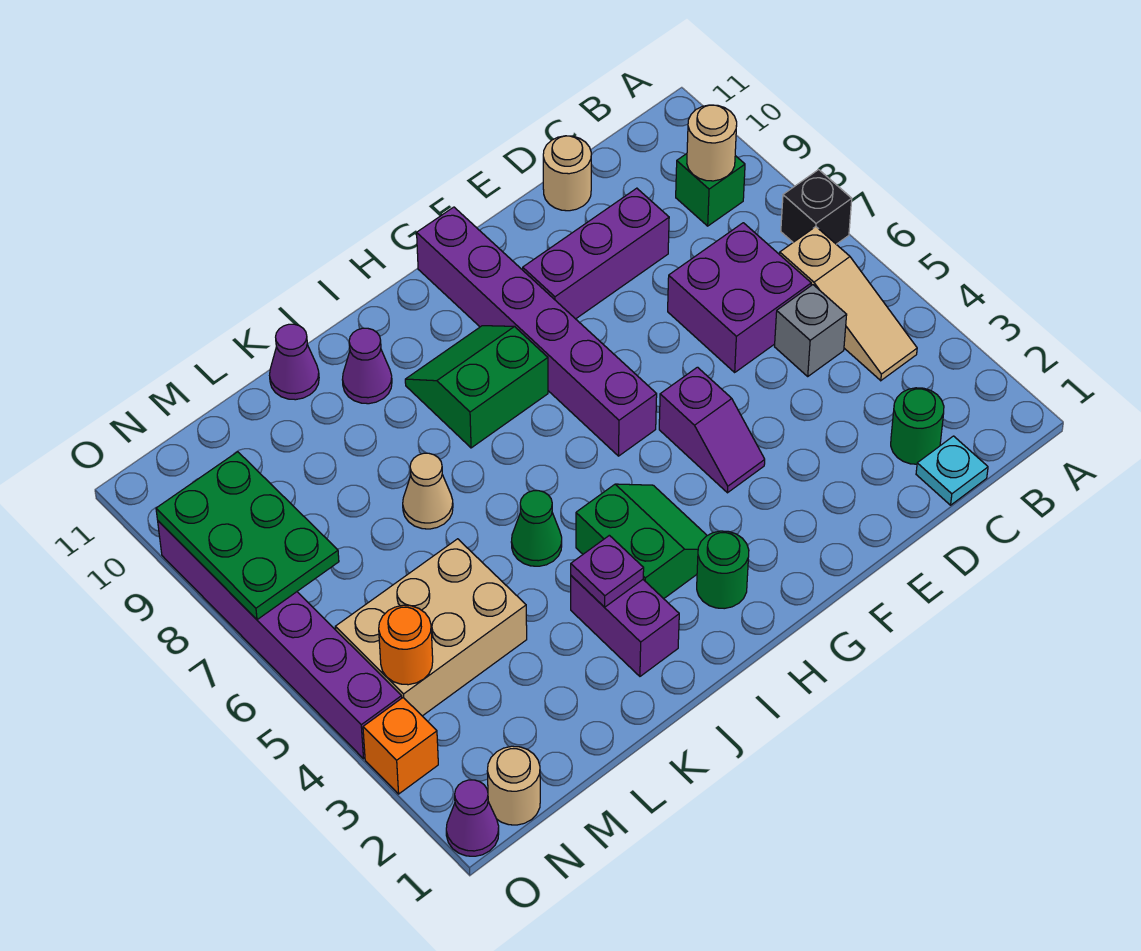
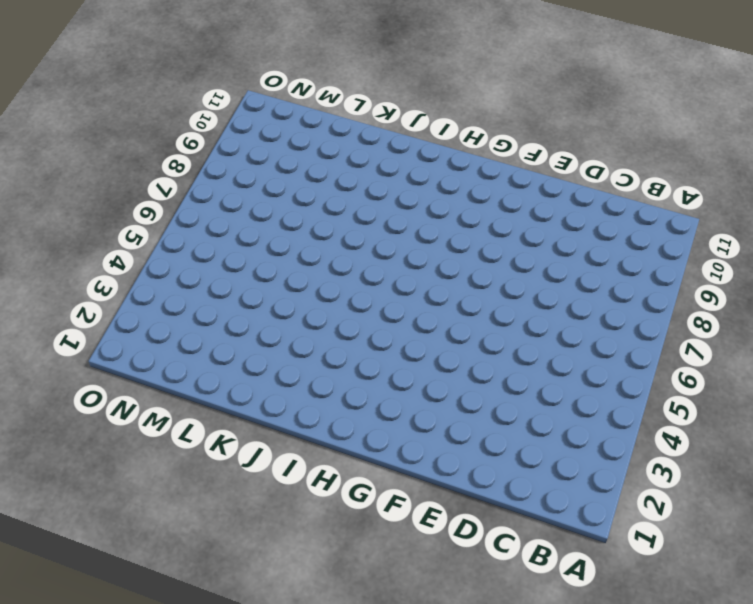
none -> black brick A7 level 1
none -> tan slope B4:B6 level 1 top 6
none -> green brick B9 level 1

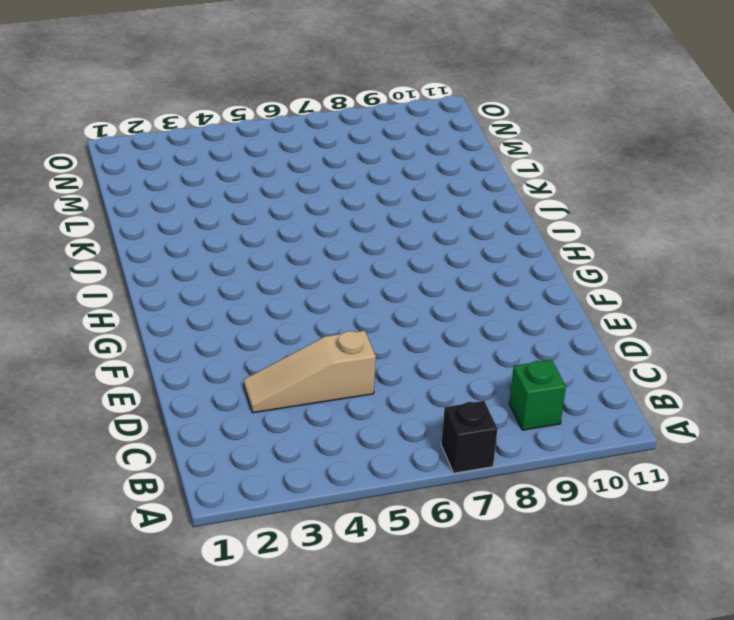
tan slope D3:D5 level 1 top 5 -> tan slope B4:B6 level 1 top 6
none -> cyan plate C1 level 1
none -> green round brick C2 level 1
none -> grey brick C5 level 1

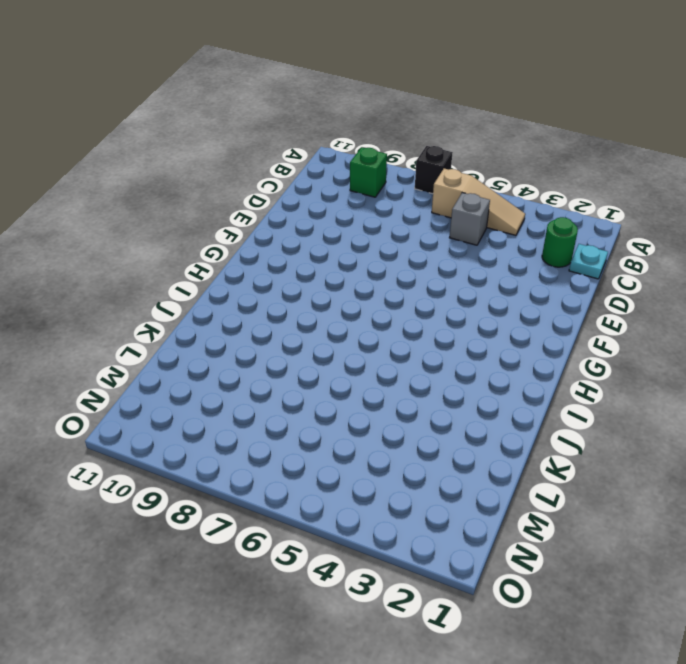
none -> purple brick C6:D7 level 1
none -> purple brick D9:F9 level 1
none -> tan round brick D11 level 1

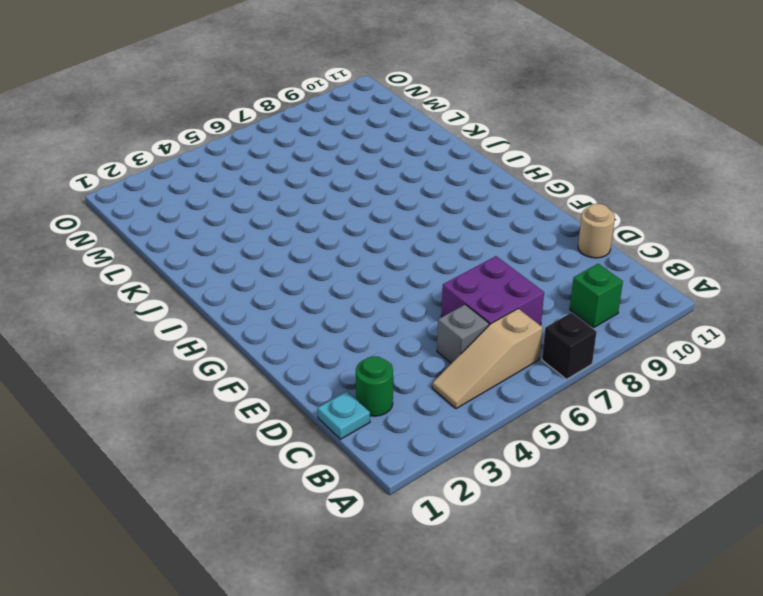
none -> purple brick D9:F9 level 1
none -> purple slope F4:F5 level 1 top 5
none -> purple brick G6:G11 level 1

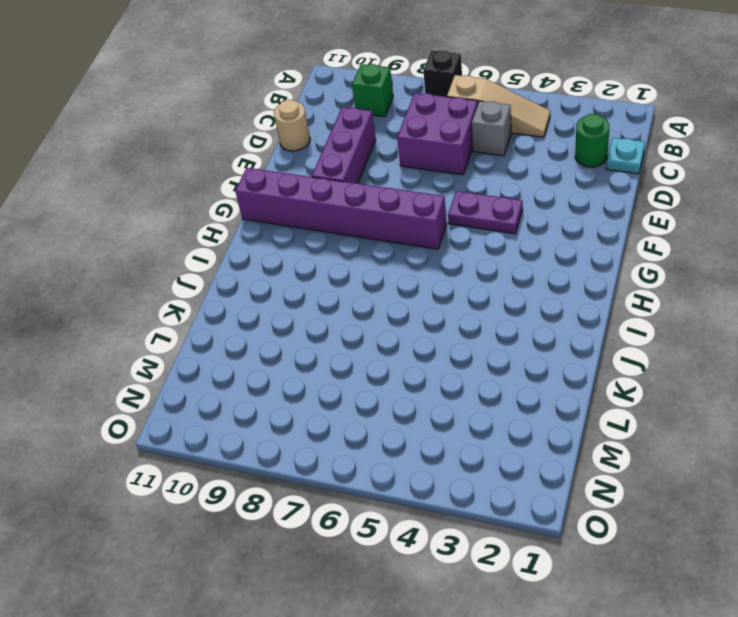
purple plate F4:F5 level 1 -> purple slope F4:F5 level 1 top 5
none -> green round brick H2 level 1
none -> green slope H3:I4 level 1 top I
none -> green slope H8:I9 level 1 top 8

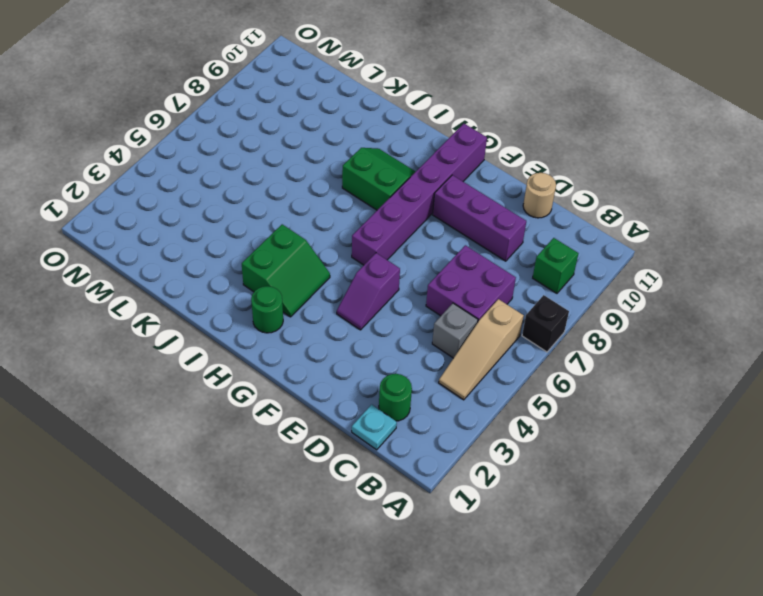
none -> purple brick J2:J3 level 1
none -> green cone J5 level 1
none -> purple cone J10 level 1

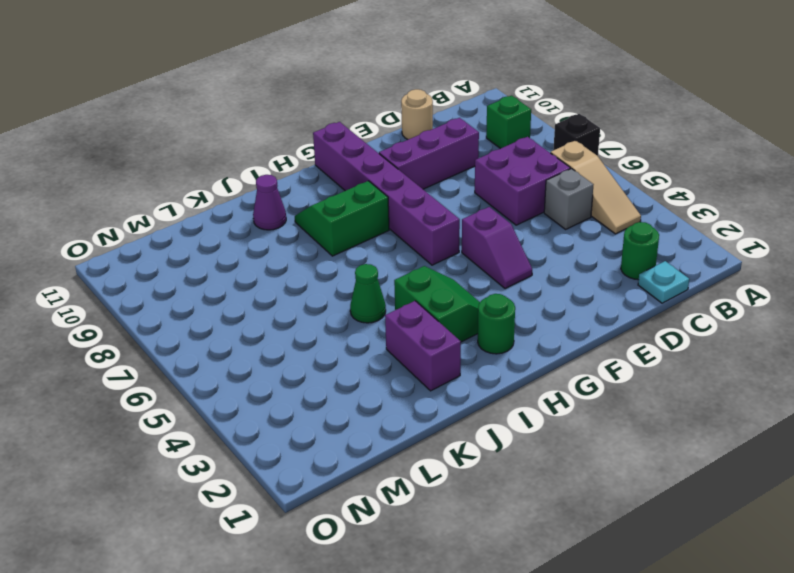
none -> tan cone K7 level 1
none -> purple cone K11 level 1
none -> tan brick L4:N5 level 1

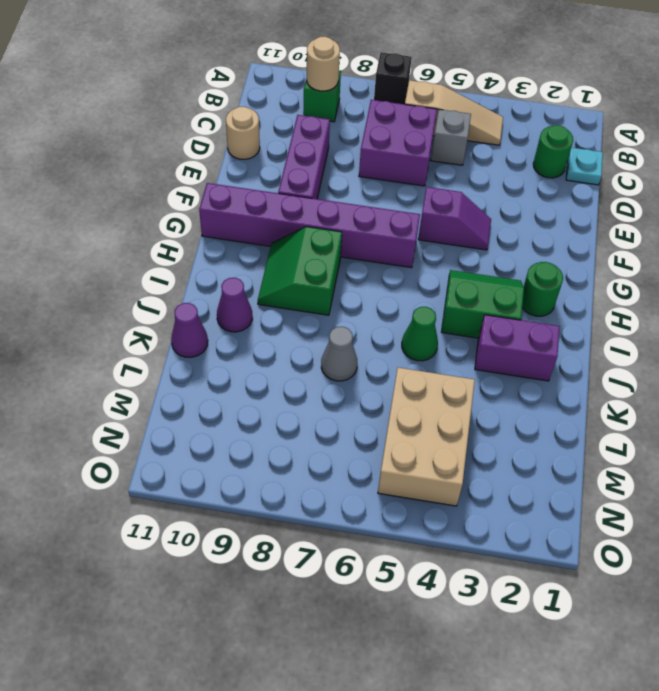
grey cone K7 level 1 -> tan cone K7 level 1
none -> tan round brick N1 level 1
none -> purple cone O1 level 1
none -> orange brick O3 level 1

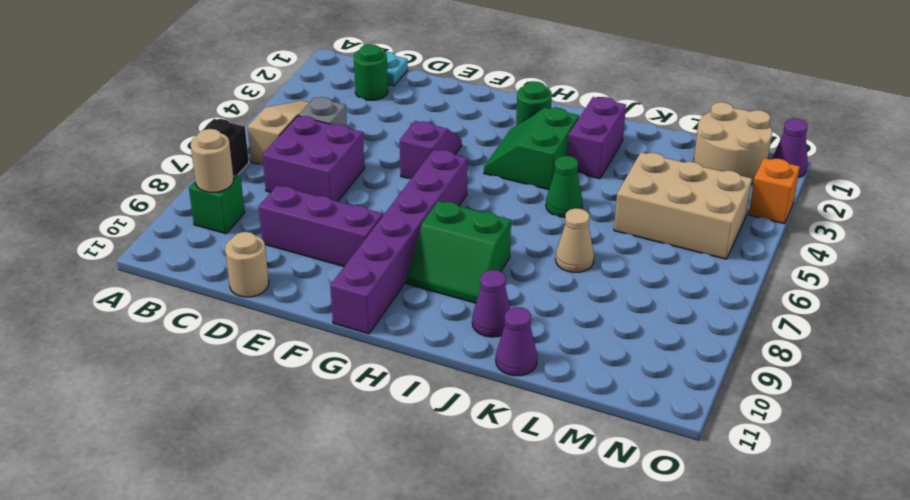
tan round brick M1:N2 level 1 -> tan round brick N1 level 1
none -> purple brick O4:O9 level 1
none -> purple plate J3 level 2
none -> orange round brick N4 level 2

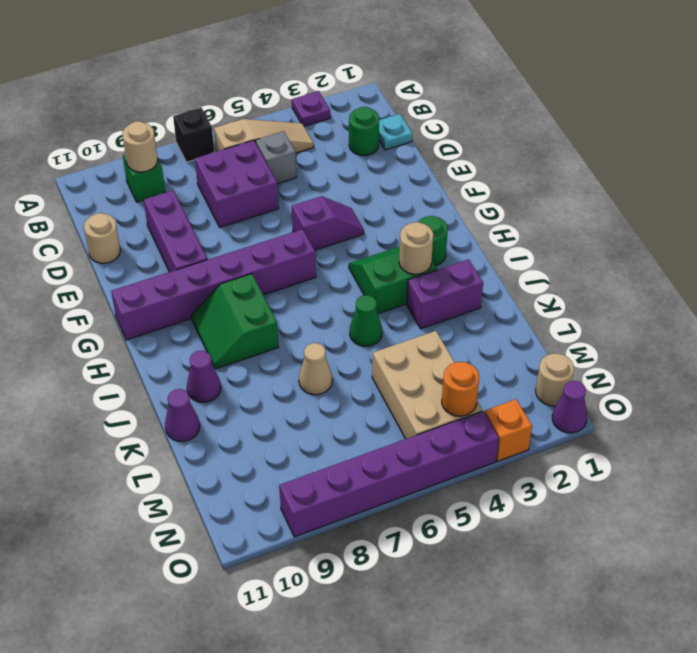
purple plate A3 level 1 -> purple plate J3 level 2
tan round brick I3 level 2 -> none
none -> green plate N7:O9 level 2

